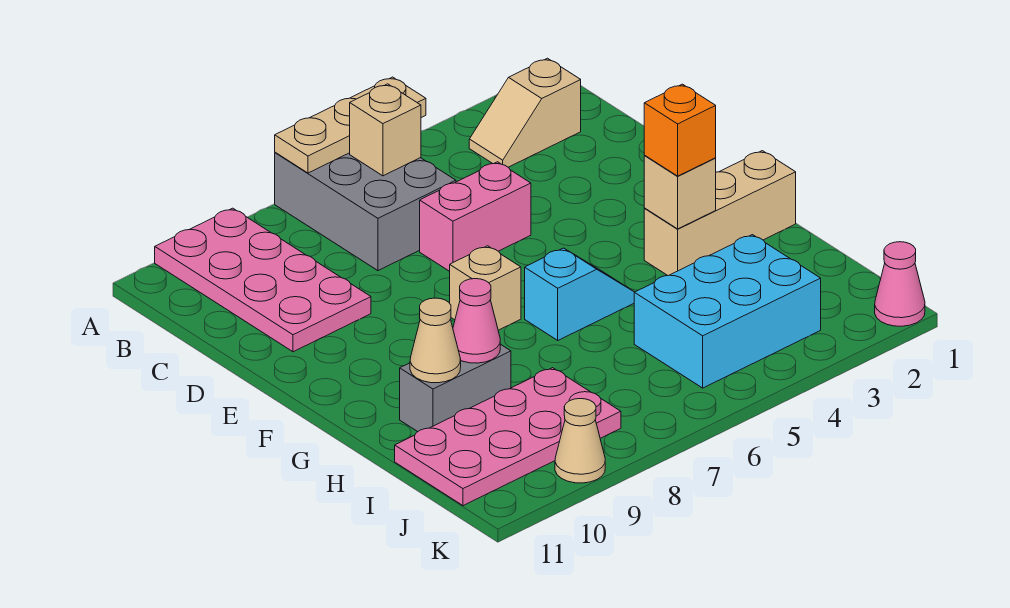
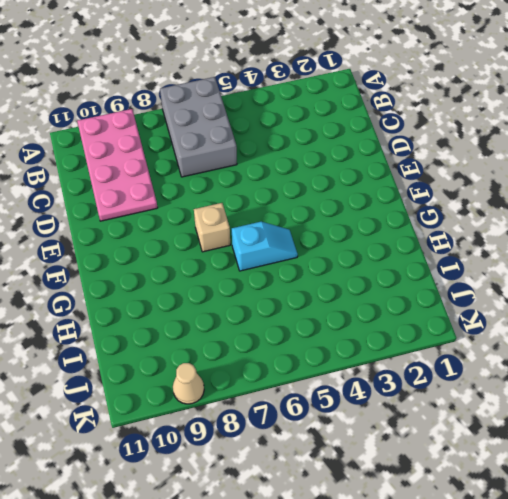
none -> tan slope B2:B3 level 1 top 2
none -> pink brick D5:D6 level 1
none -> tan brick G1:G3 level 1

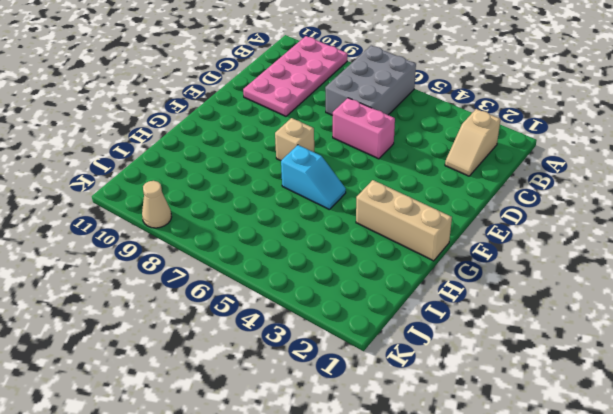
tan slope B2:C2 level 1 top B -> tan slope B2:B3 level 1 top 2
none -> grey brick H9:H10 level 1
none -> cyan brick I3:J5 level 1
none -> pink plate I8:J11 level 1

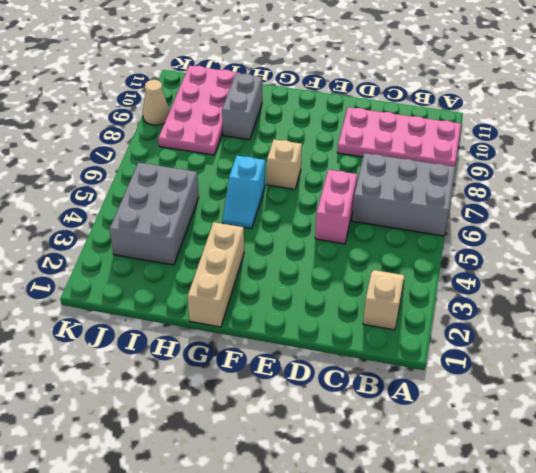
grey brick I3:J5 level 1 -> cyan brick I3:J5 level 1
none -> pink cone K1 level 1
none -> tan plate A5:A7 level 2
none -> tan brick B6 level 2

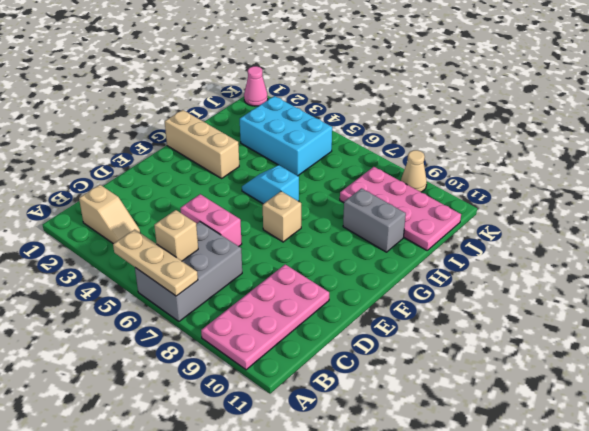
none -> tan brick G3 level 2
none -> pink cone H9 level 2
none -> tan cone H10 level 2

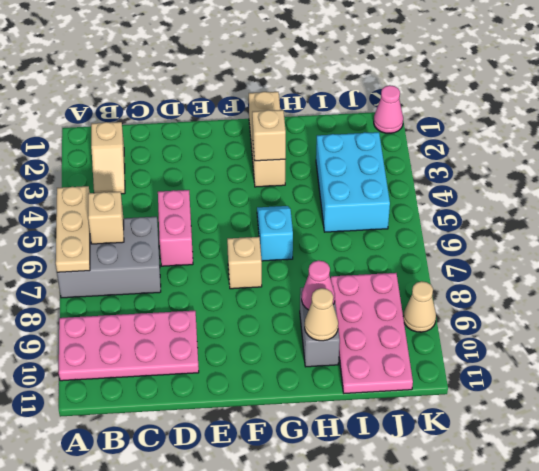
none -> orange brick G3 level 3

